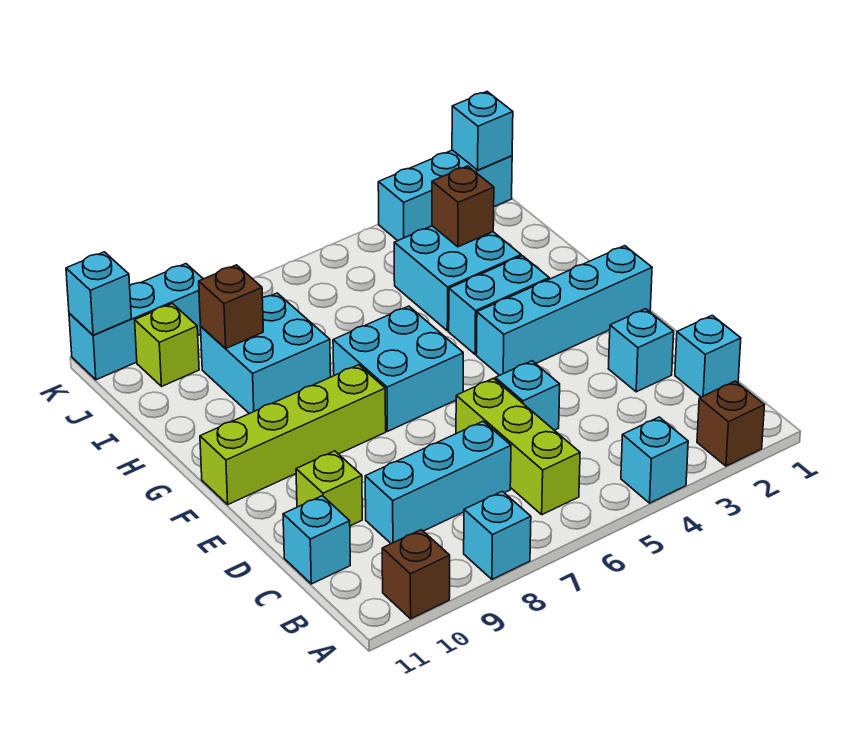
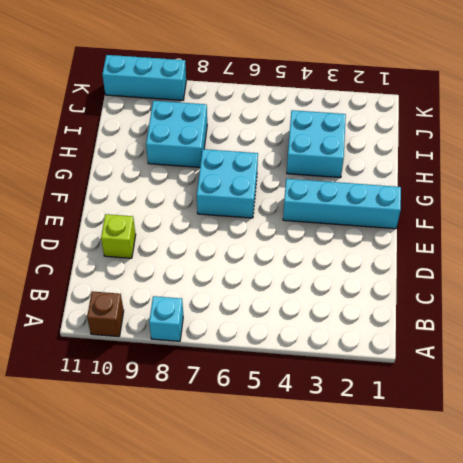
none -> brown brick A2 level 1
none -> cyan brick A4 level 1
none -> lime brick B6:D6 level 1

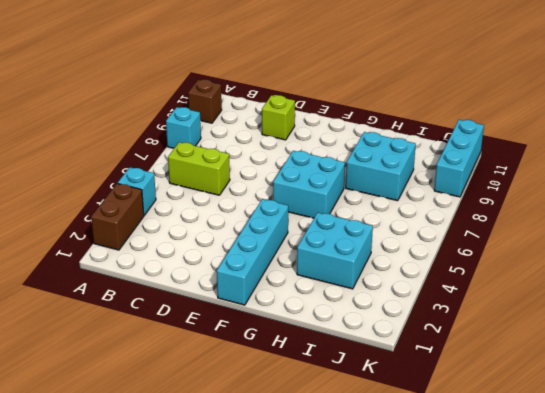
brown brick A2:A3 level 1 -> brown brick A2 level 1
lime brick B6:C6 level 1 -> lime brick B6:D6 level 1
none -> cyan brick C1 level 1
none -> cyan brick C7:C9 level 1
none -> cyan brick C11 level 1

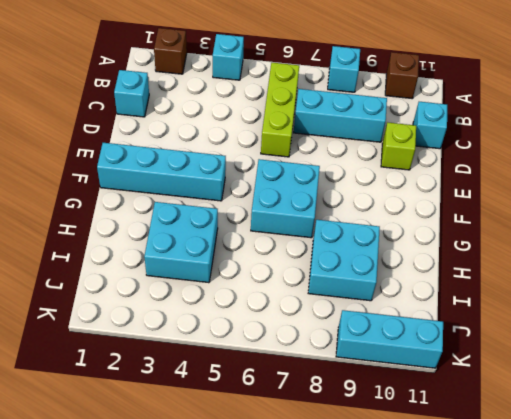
none -> cyan brick D2 level 1
none -> cyan brick D5 level 1
none -> lime brick F8:F11 level 1

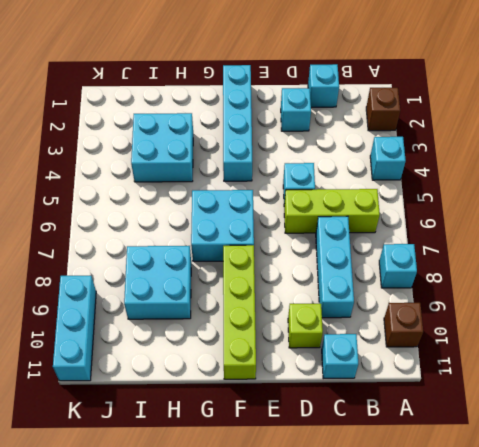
none -> cyan brick G3:G4 level 1
none -> lime brick J10 level 1
none -> cyan brick K1:K3 level 1

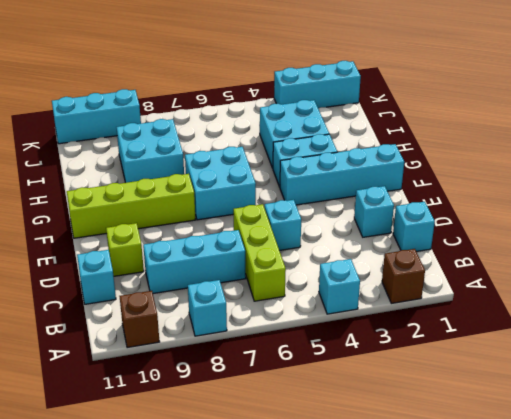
none -> lime brick J10 level 1
none -> brown brick I3 level 2
none -> brown brick I9 level 2

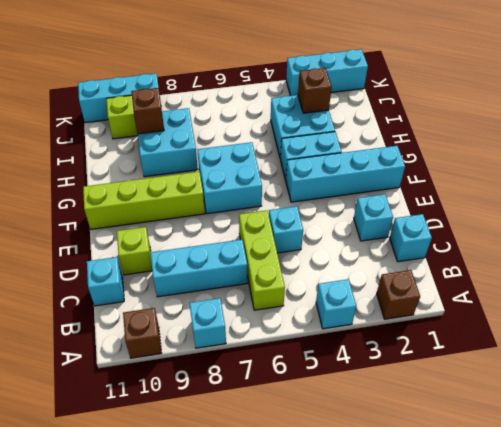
none -> cyan brick K1 level 2
none -> cyan brick K11 level 2

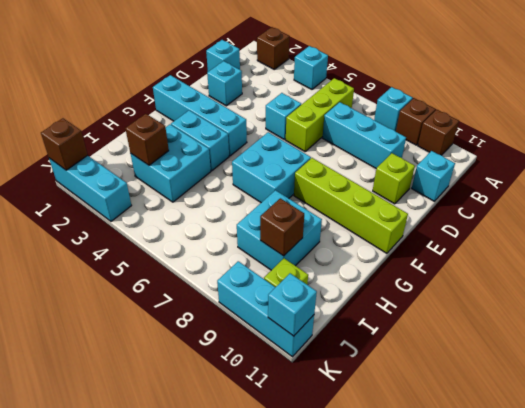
brown brick A9 level 1 -> none
brown brick K1 level 2 -> cyan brick K1 level 2

